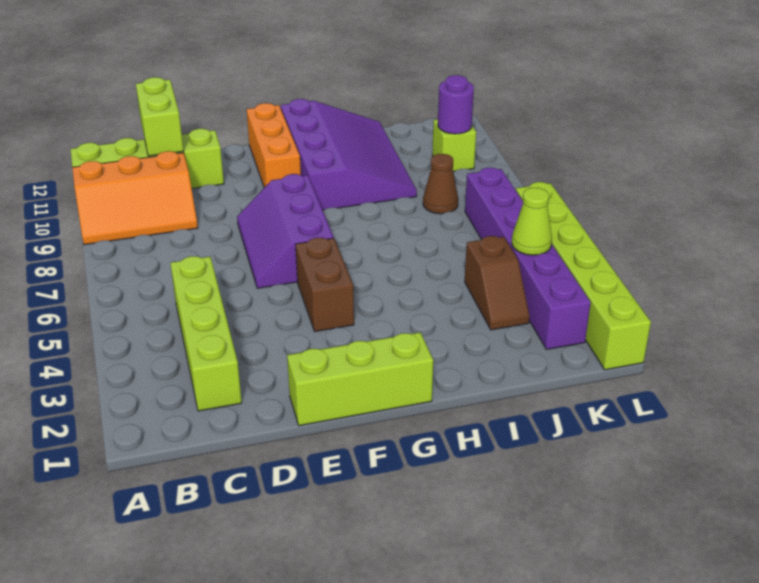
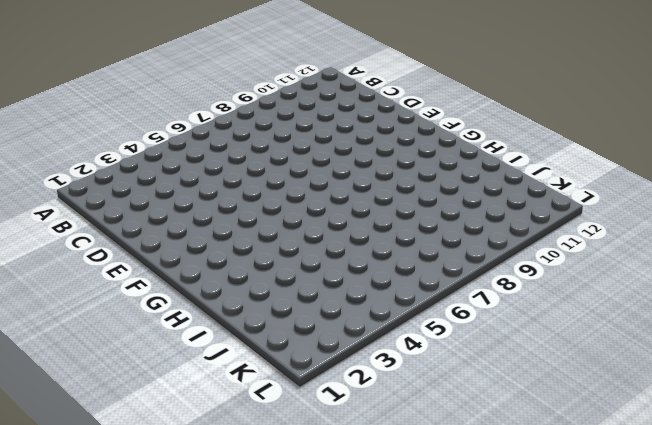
none -> orange slope A9:C10 level 1 top 10
none -> lime brick A11:D11 level 1
none -> lime brick C2:C5 level 1

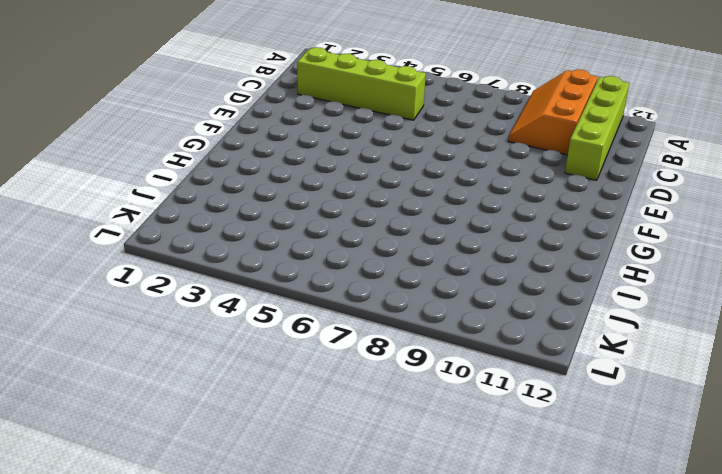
none -> lime brick E1:G1 level 1
none -> purple slope E6:F8 level 1 top F
none -> brown brick F4:F5 level 1

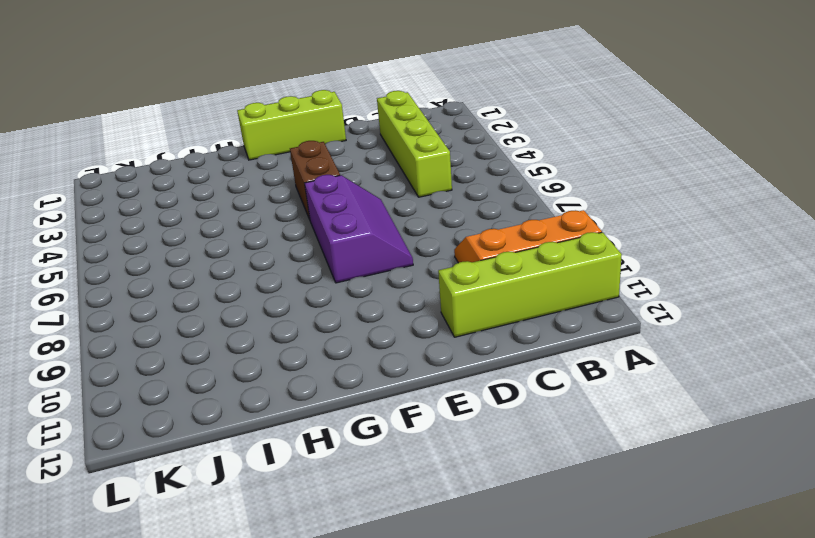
none -> orange brick F10:F12 level 1
none -> purple slope G9:I12 level 1 top G
none -> brown slope J3:J4 level 1 top 4

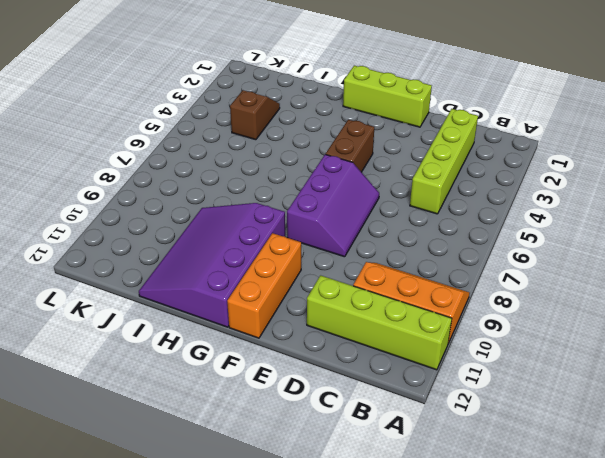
none -> brown cone J8 level 1
none -> purple brick K2:K7 level 1
none -> lime brick K10 level 1

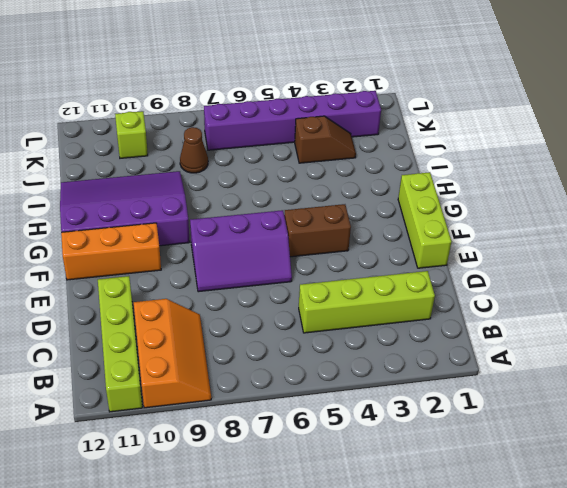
none -> lime brick L1:L6 level 1
none -> lime brick C11:C12 level 2
none -> lime cone K4 level 2

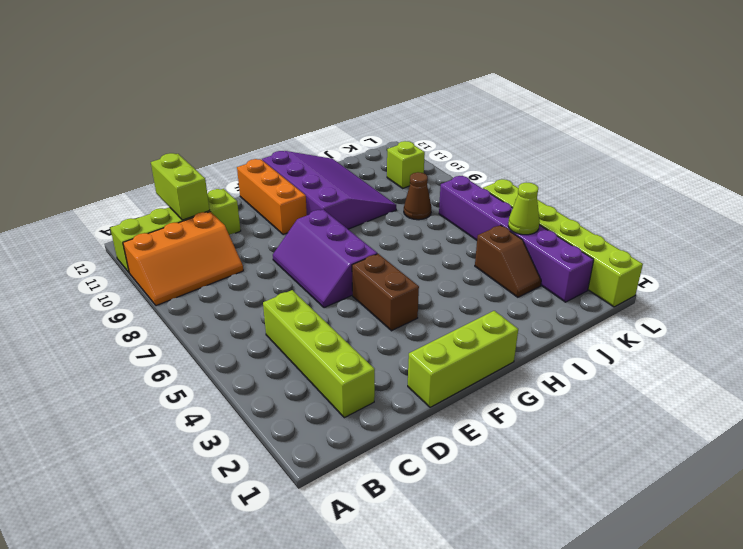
none -> purple round brick K10 level 2

